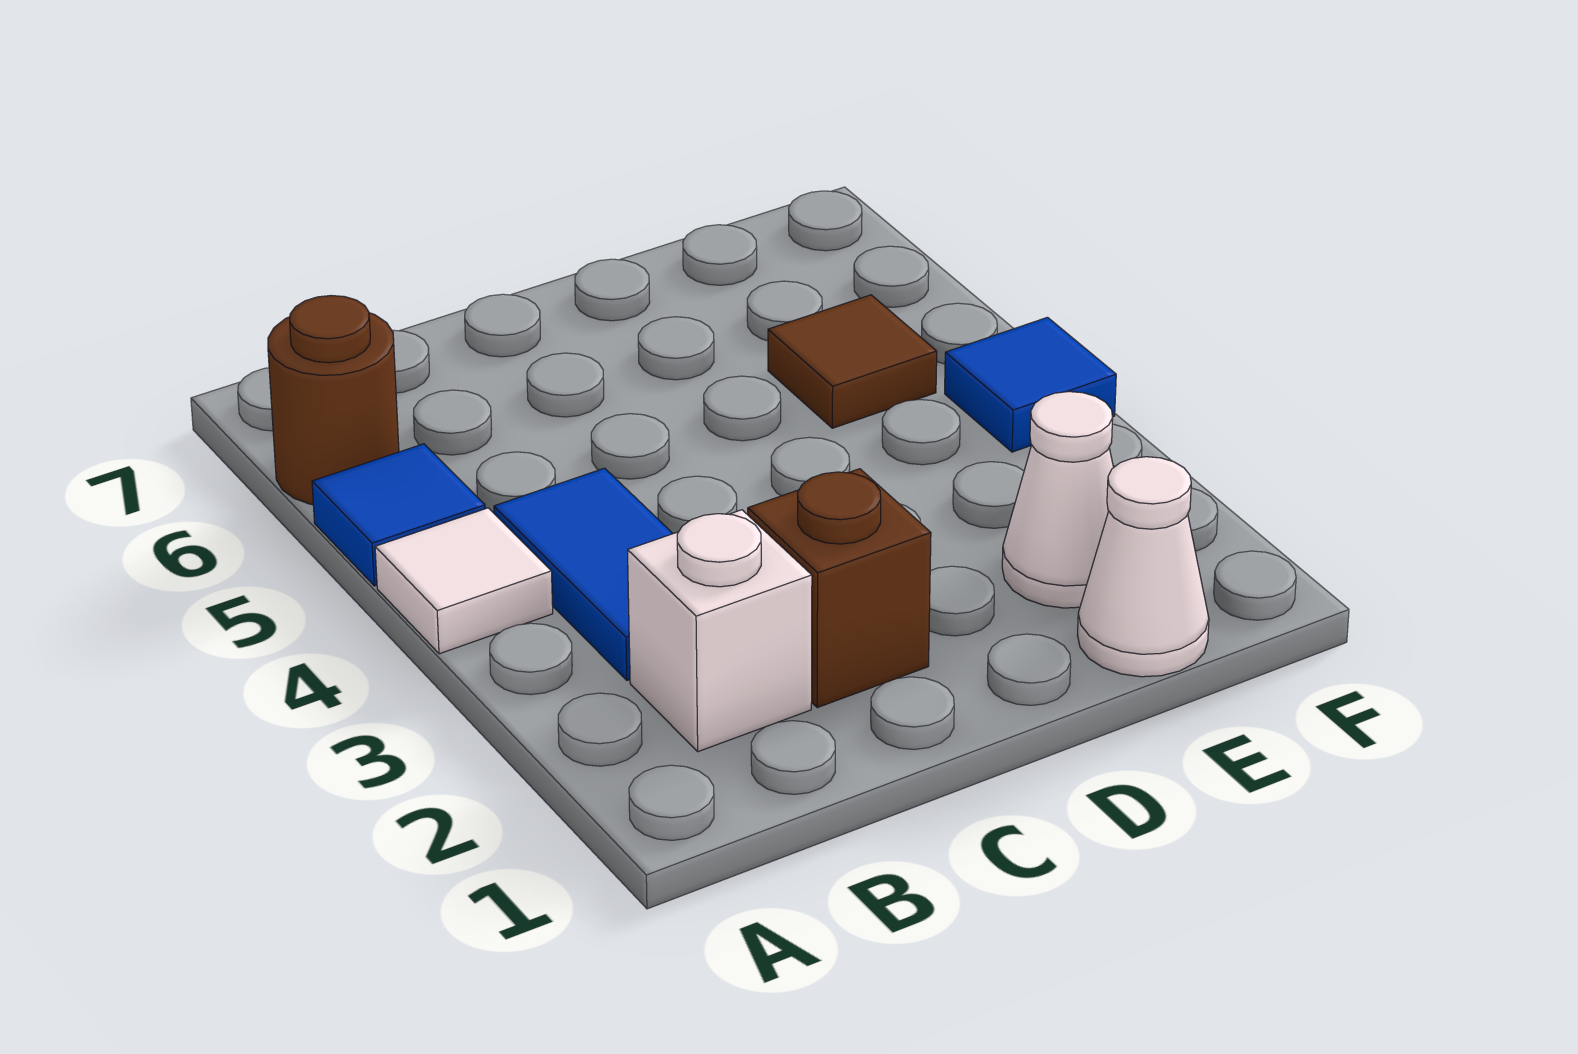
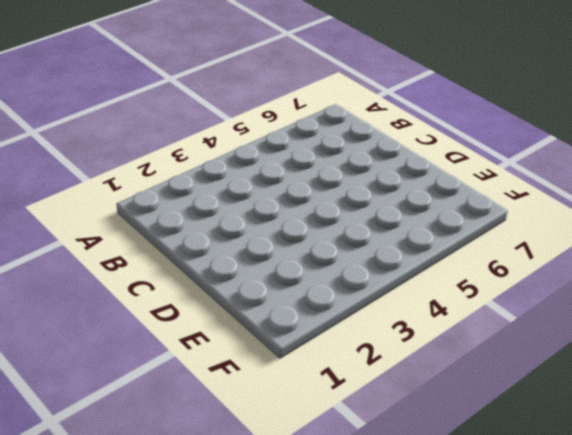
none -> white tile A4 level 1
none -> blue tile A5 level 1

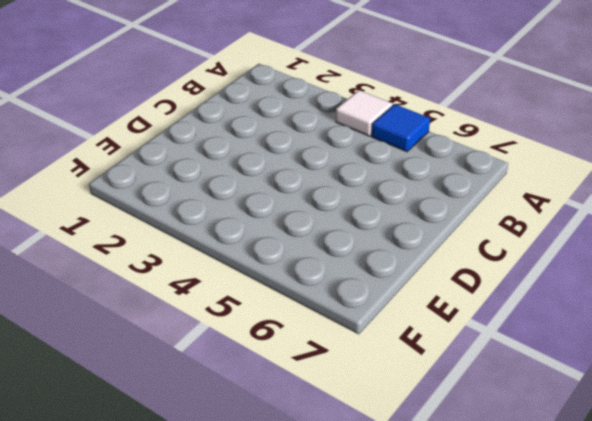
none -> brown round brick A6 level 1
none -> white brick B2 level 1

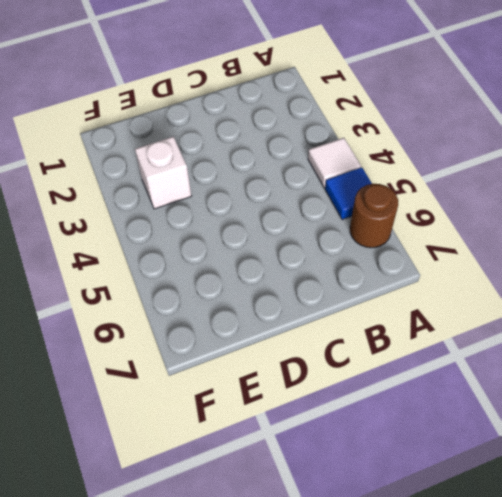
white brick E3 level 1 -> white brick B2 level 1
none -> blue tile B3:B4 level 1
none -> brown brick C2 level 1

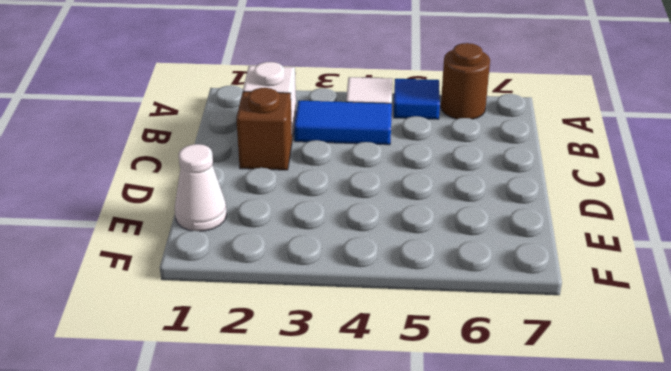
none -> white cone E2 level 1
none -> brown tile E5 level 1

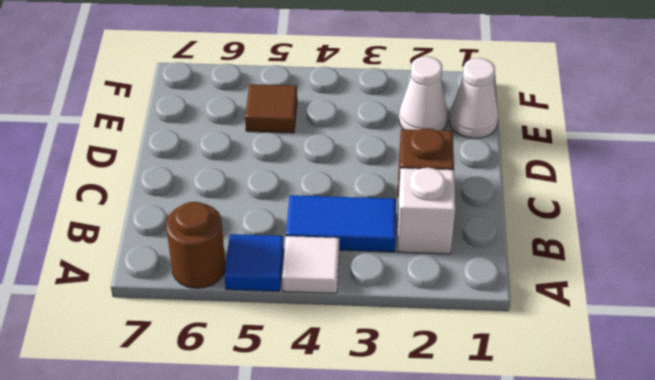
none -> blue tile F4 level 1

